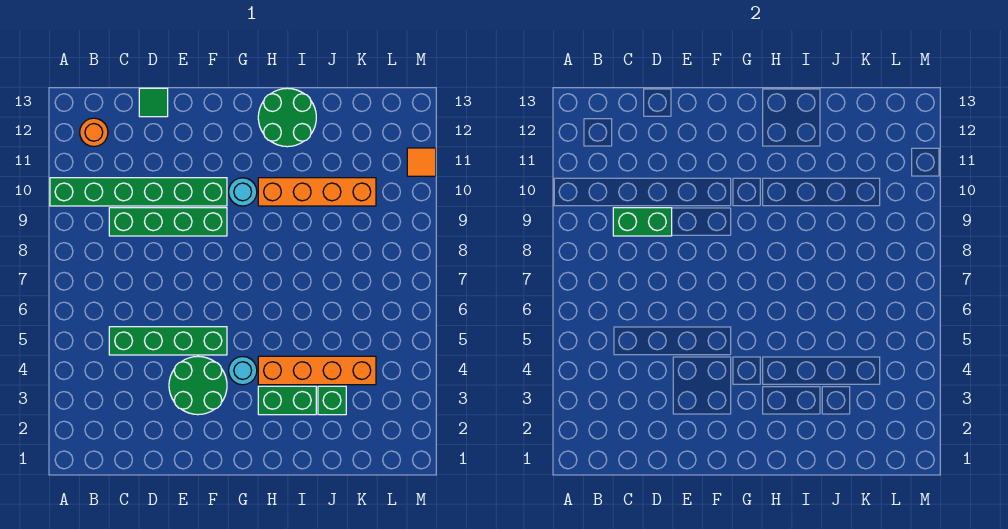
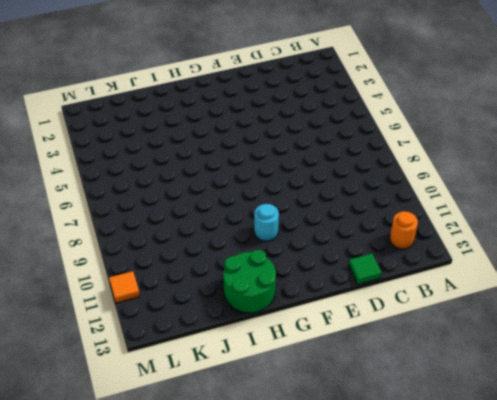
none -> green brick A10:F10 level 1
none -> green brick C5:F5 level 1
none -> green brick C9:F9 level 1

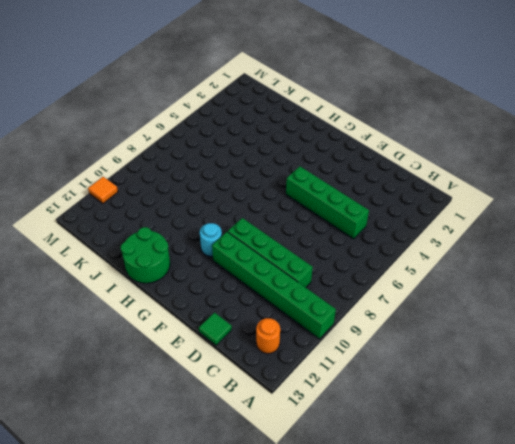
none -> green round brick E3:F4 level 1
none -> cyan round brick G4 level 1
none -> green brick H3:I3 level 1

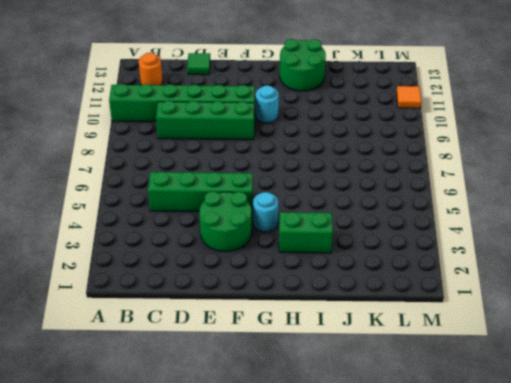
none -> orange brick H4:K4 level 1
none -> orange brick H10:K10 level 1
none -> green brick J3 level 1

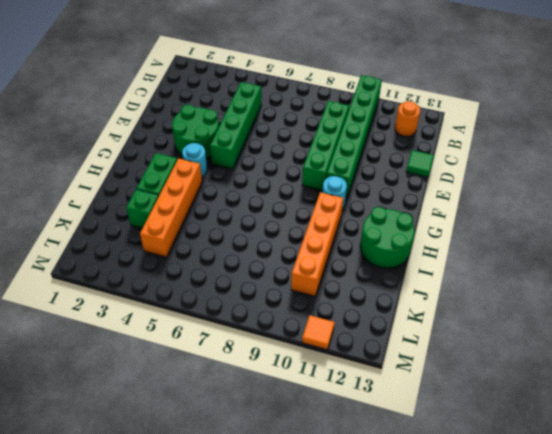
none -> green brick C9:D9 level 2

